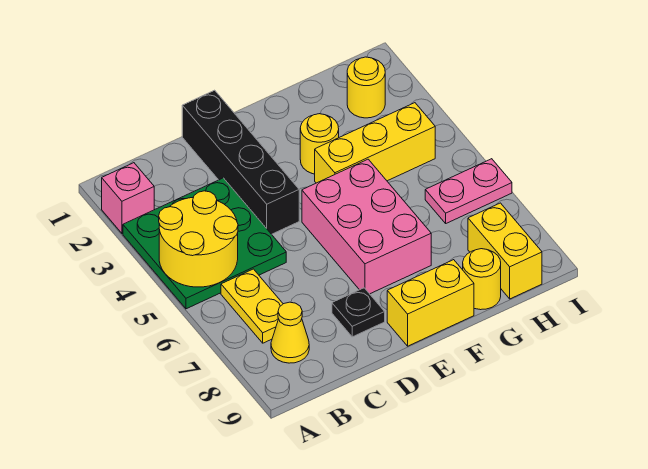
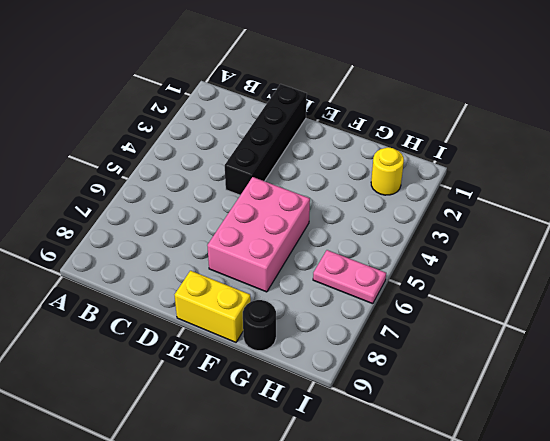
black round brick G9 level 1 -> yellow round brick G9 level 1
none -> pink brick A2 level 1
none -> green plate A3:C5 level 1
none -> yellow plate B6:B7 level 1

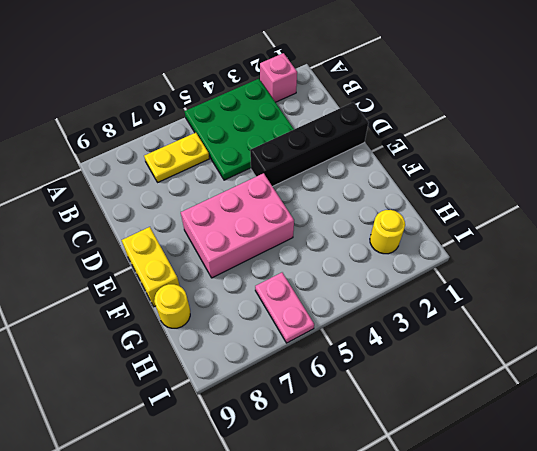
none -> yellow cone B8 level 1
none -> black plate D8 level 1
none -> yellow round brick F3 level 1

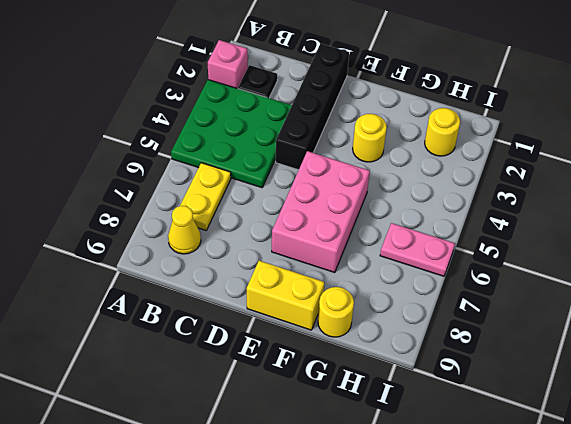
black plate B2 level 1 -> black plate D8 level 1
none -> yellow brick F4:H4 level 1
none -> yellow brick H8:H9 level 1
none -> yellow round brick A4:B5 level 2

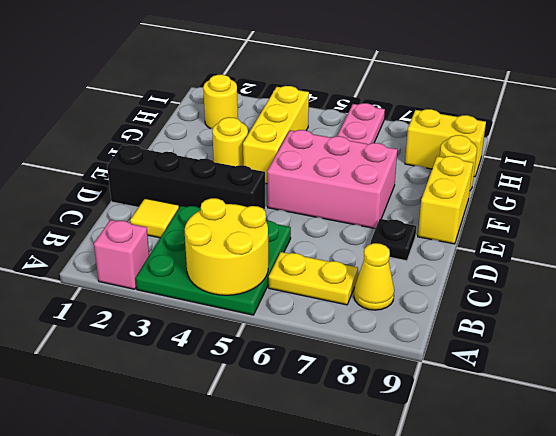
yellow tile C2 level 1 -> none

